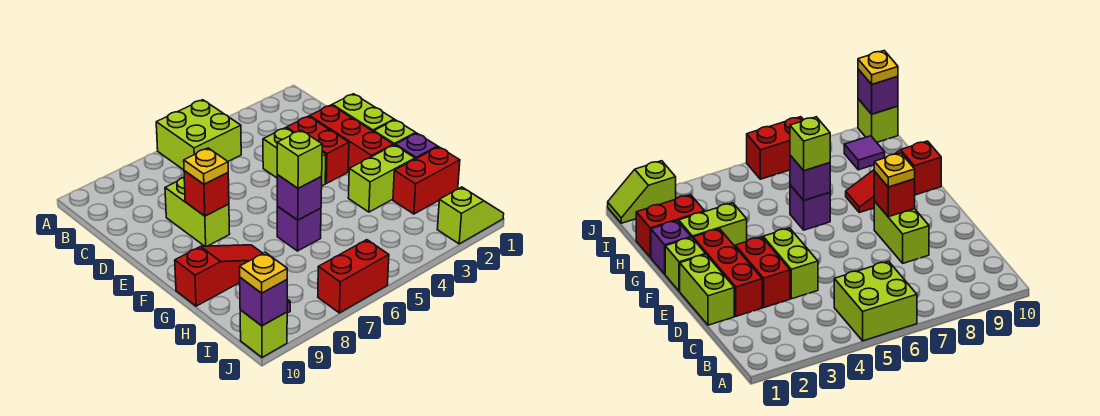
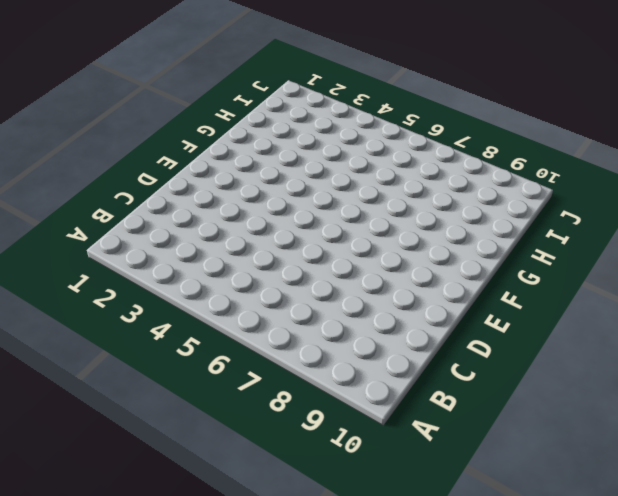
none -> lime brick A5:B6 level 1
none -> lime brick D1:E1 level 1
none -> red brick D2:F2 level 1

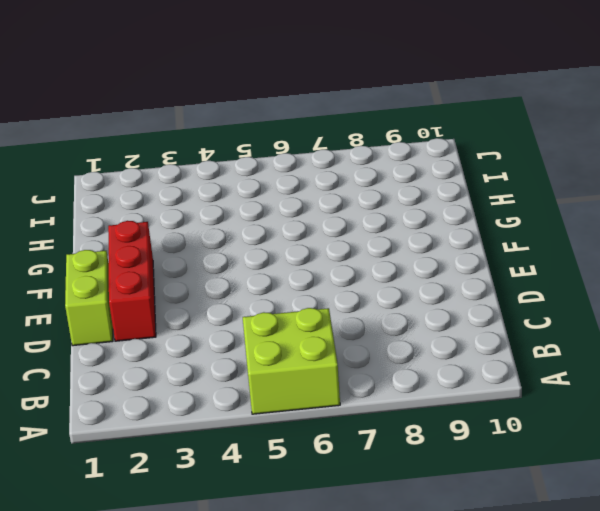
none -> red brick D3:E3 level 1
none -> lime brick D4:E4 level 1
none -> lime brick D8:E8 level 1

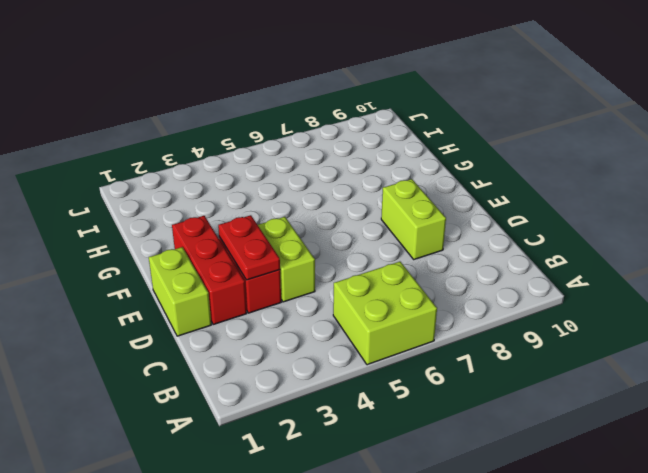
red plate D3:E3 level 2 -> none
none -> lime brick F1 level 1
none -> purple brick G1 level 1
none -> lime brick G2:G3 level 1

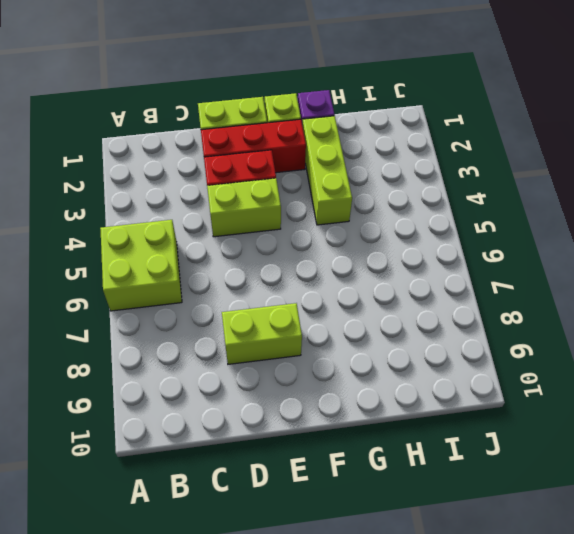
lime brick G2:G4 level 1 -> lime brick G2:G3 level 1
none -> purple brick G6 level 1
none -> red slope G8:G10 level 1 top 10
none -> red brick H1:H2 level 1

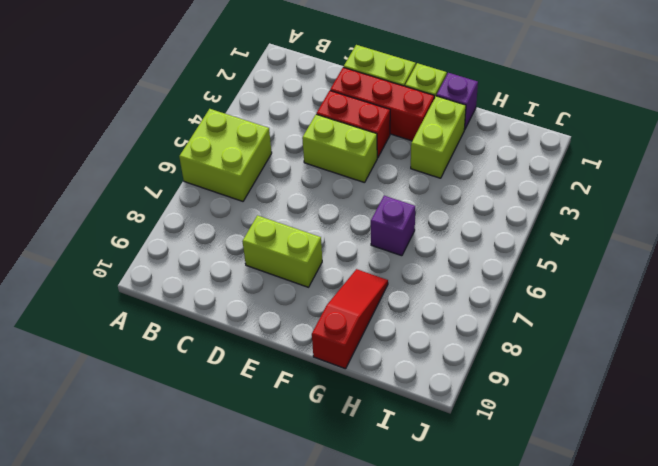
none -> red brick H1:H2 level 1
none -> purple tile I9 level 1
none -> lime slope J1:J2 level 1 top 2

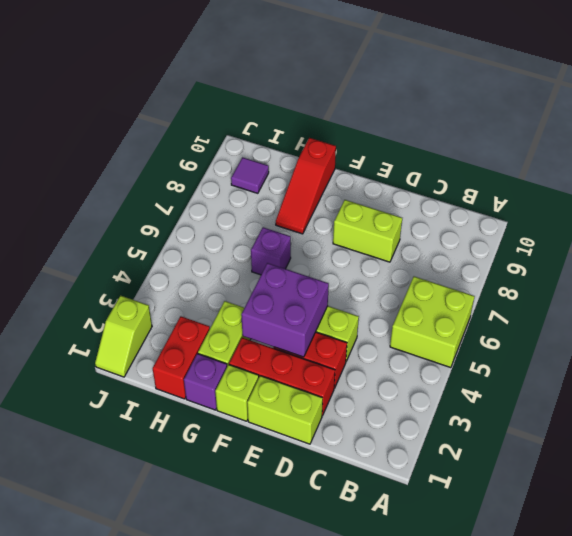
purple brick E3:F4 level 2 -> none
none -> red brick J6:J7 level 1
none -> lime brick J10 level 1
none -> red brick E8 level 2

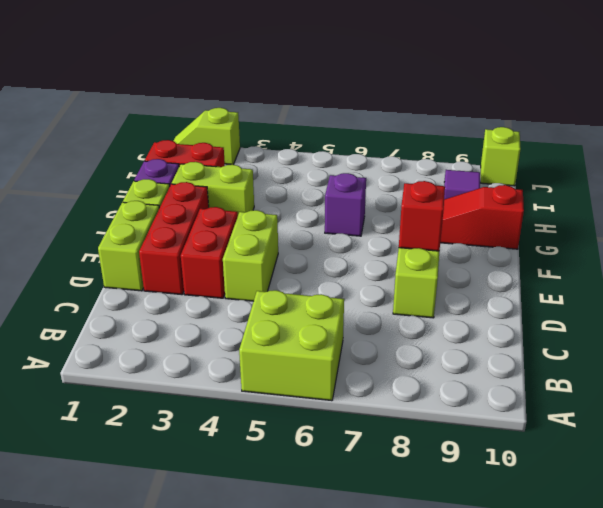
none -> red brick J6:J7 level 1
none -> purple brick G6 level 2
none -> purple brick J10 level 2

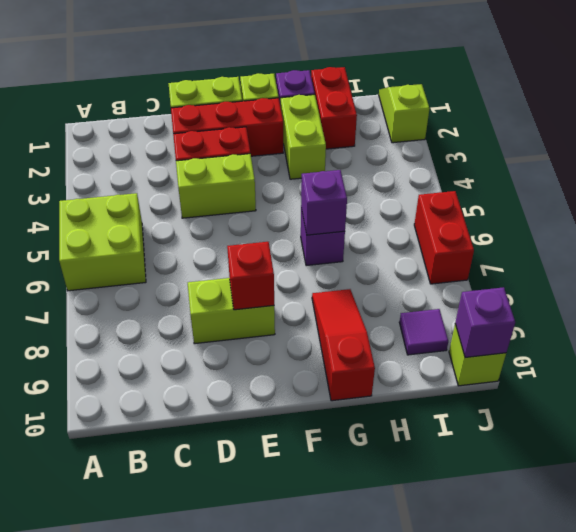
none -> yellow plate E8 level 3
none -> lime brick G6 level 3
none -> yellow plate J10 level 3

